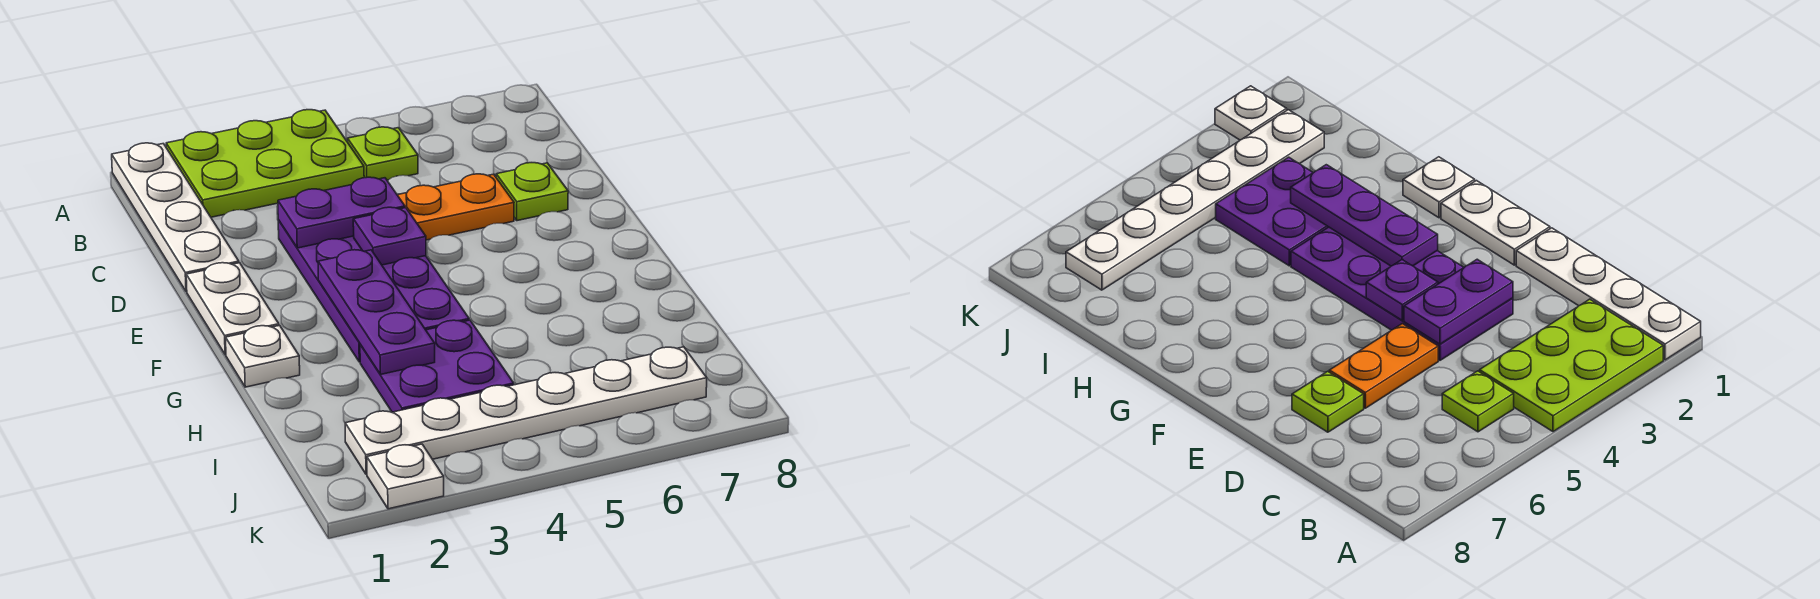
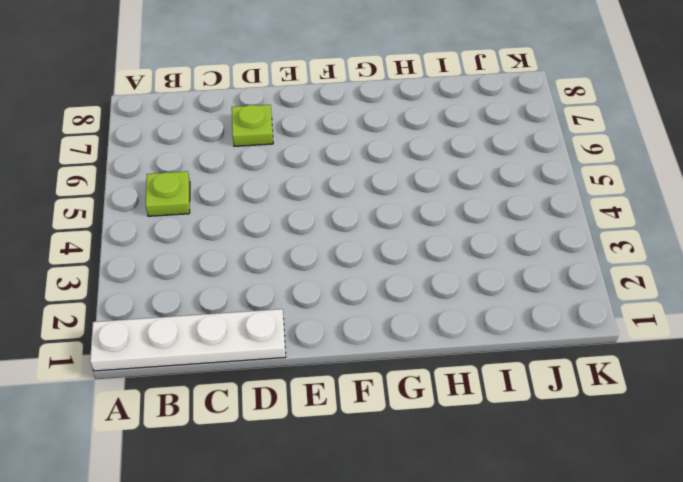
none -> lime plate A2:B4 level 1
none -> purple plate D3:G4 level 1
none -> orange plate D5:D6 level 1

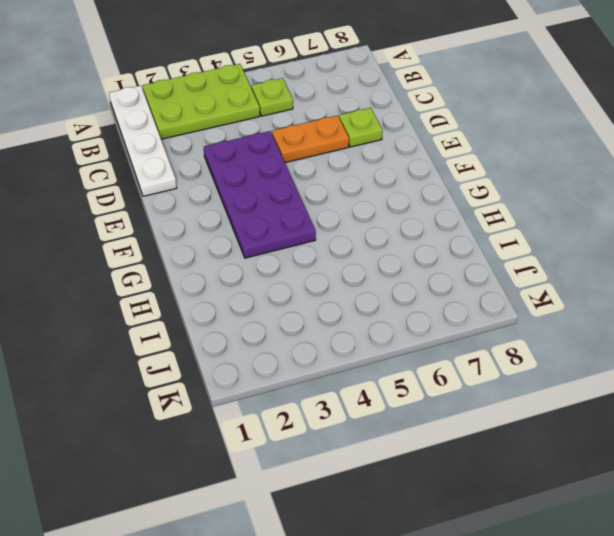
none -> white plate E1:F1 level 1
none -> white plate G1 level 1
none -> purple plate H3:I4 level 1

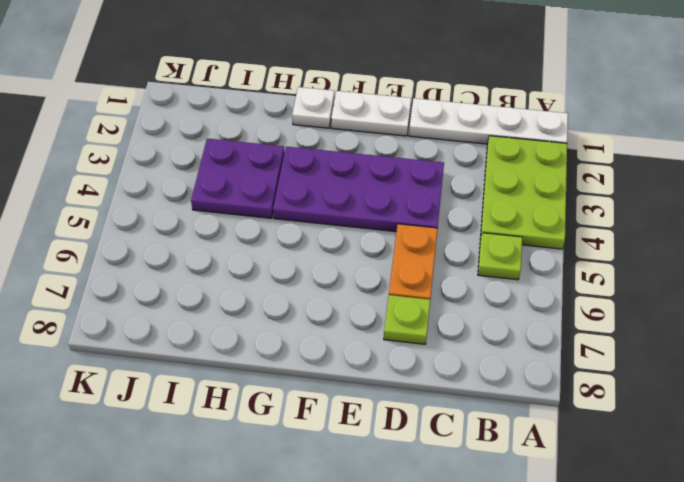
none -> white plate J2:J7 level 1
none -> white plate K2 level 1
none -> purple plate D3:D4 level 2

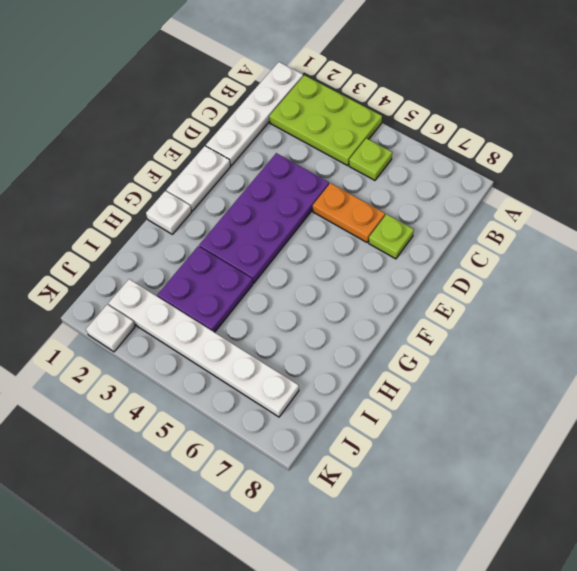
none -> purple plate D3:D4 level 2
none -> purple plate E4 level 2
none -> purple plate F3:H3 level 2

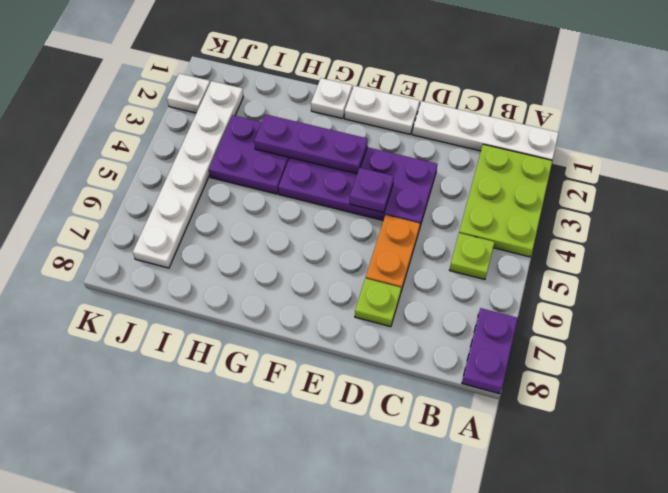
purple plate A7:A8 level 1 -> purple plate D3:D4 level 2

